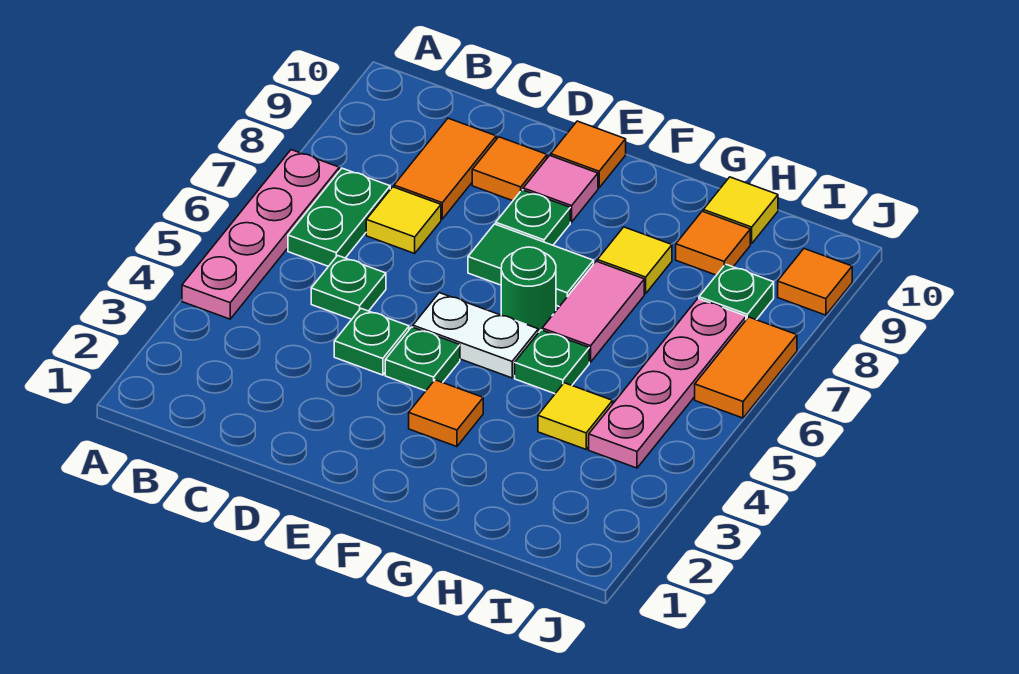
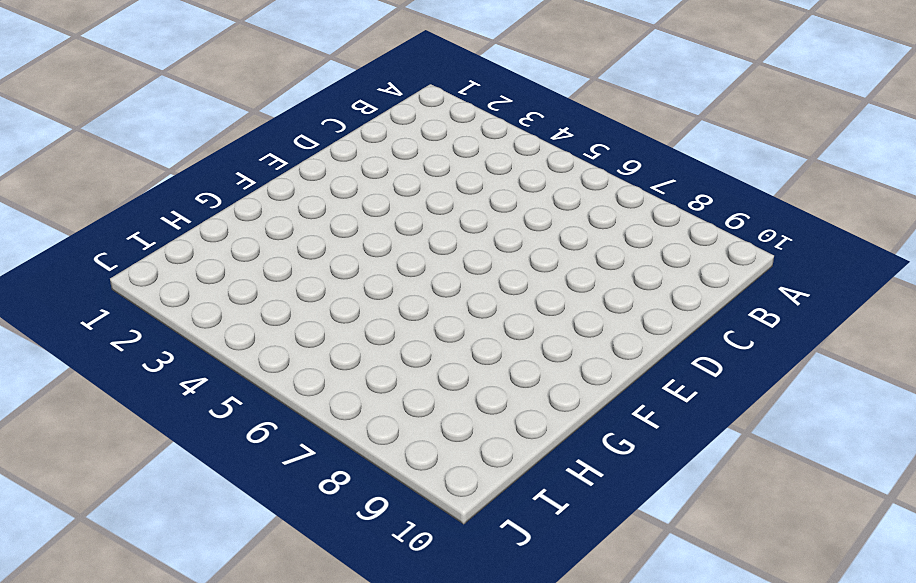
none -> pink plate A4:A7 level 1
none -> green plate B6:B7 level 1
none -> green plate C5 level 1

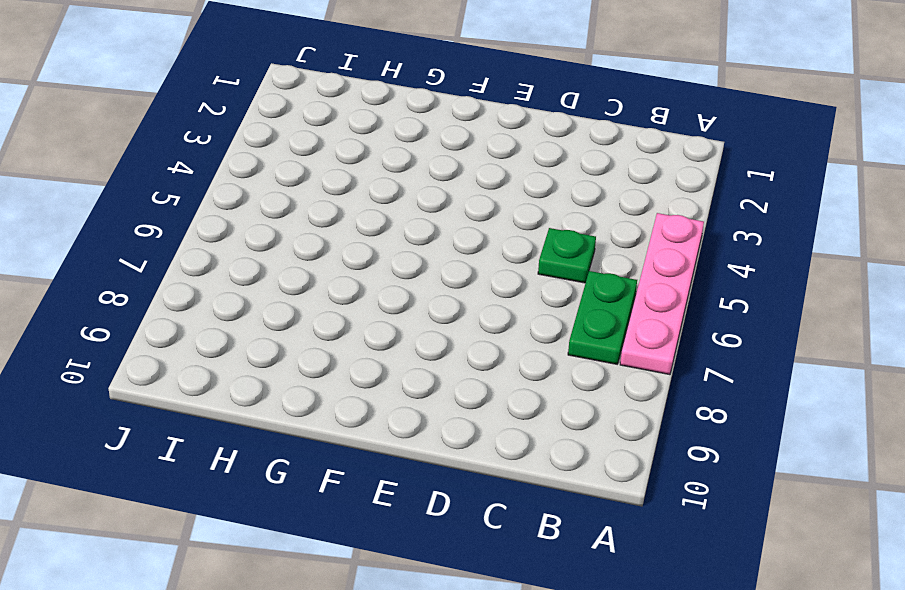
none -> yellow tile C7 level 1
none -> orange tile C8:C9 level 1
none -> green plate D4 level 1

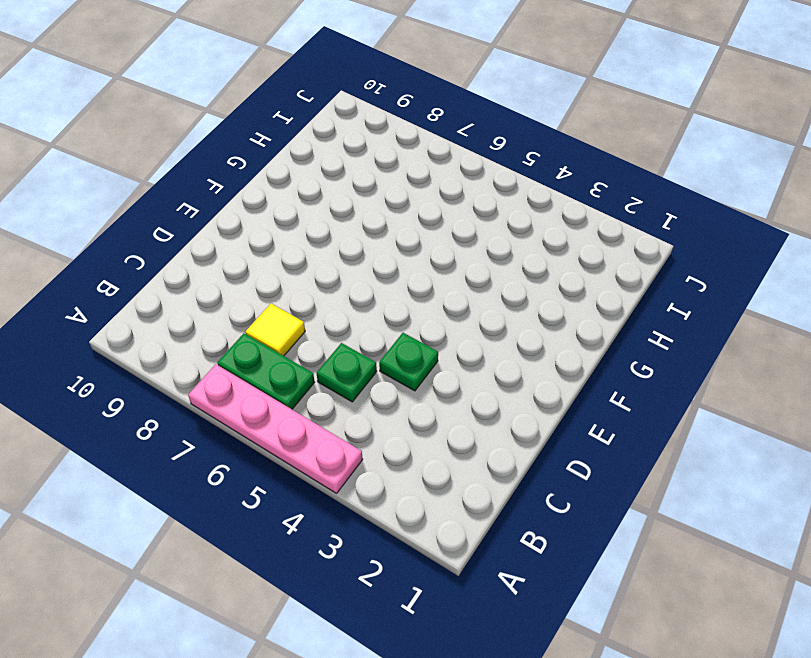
none -> orange tile C8:C9 level 1
none -> orange tile D9 level 1
none -> green plate E4 level 1

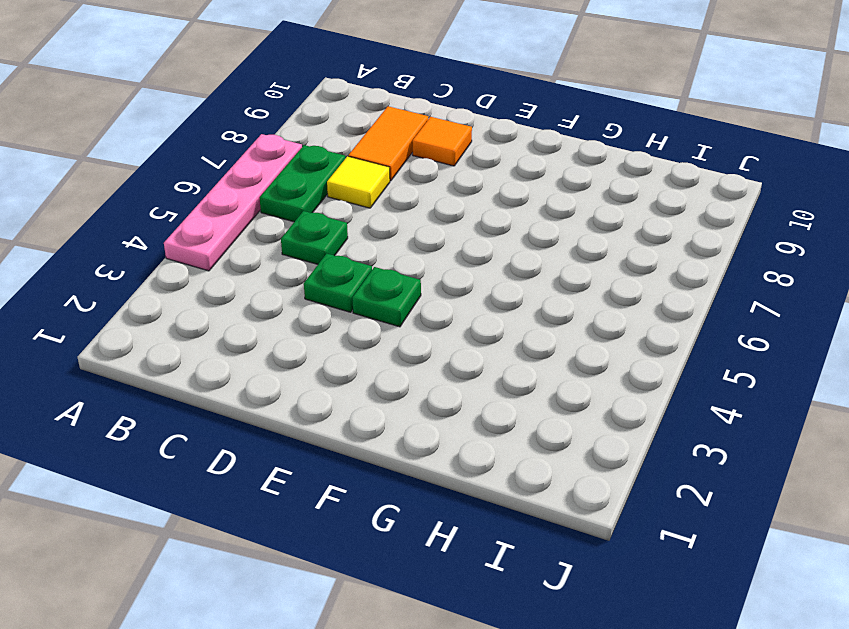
none -> white plate E5:F5 level 1
none -> green tile E7:F7 level 1
none -> green plate E8 level 1

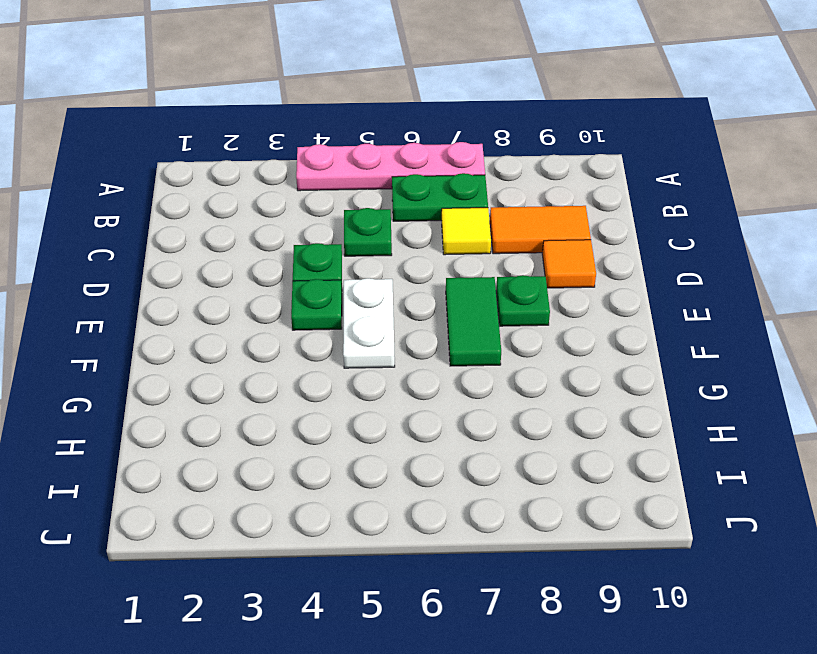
none -> pink tile E9 level 1
none -> orange tile E10 level 1
none -> orange tile F3 level 1

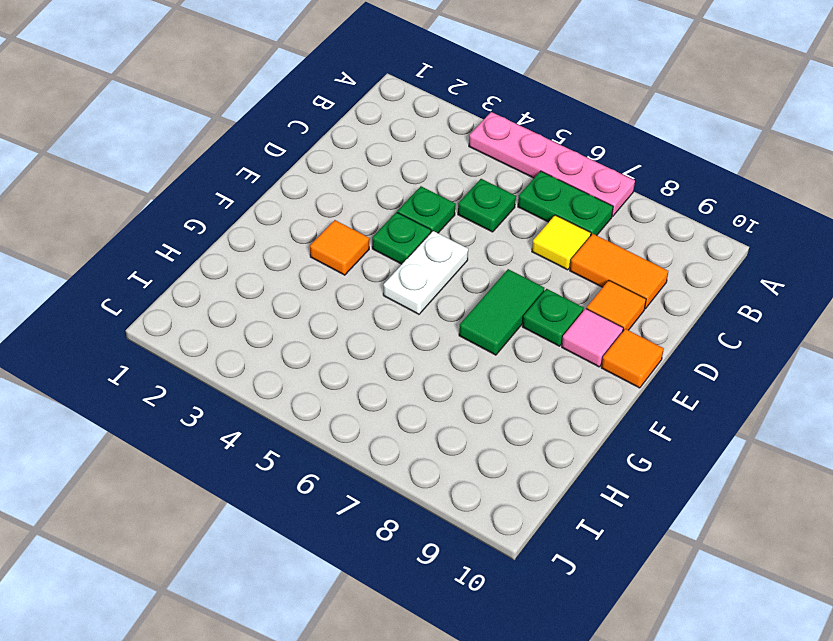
none -> green round brick F6 level 1
none -> green plate G5 level 1
none -> pink tile G6:G7 level 1

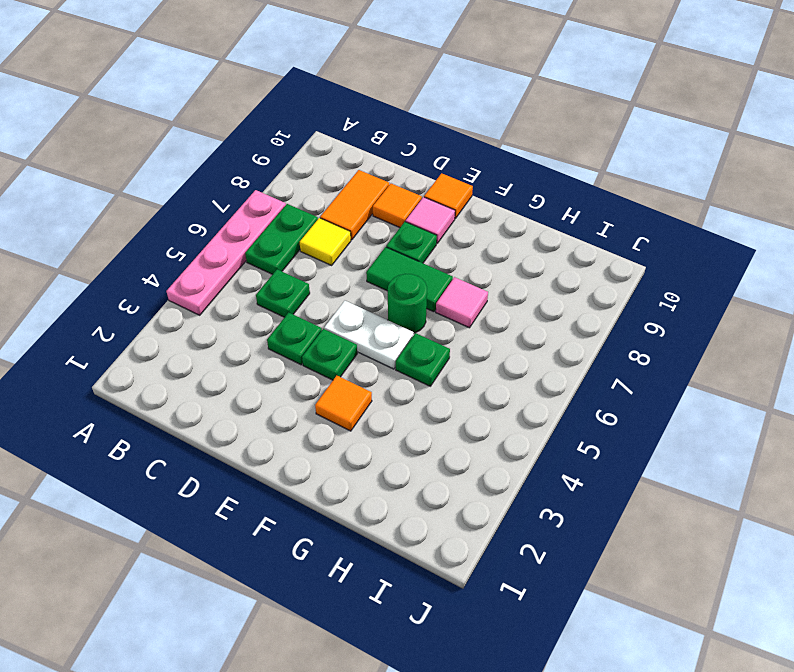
pink tile G7 level 1 -> pink tile G6:G7 level 1
none -> yellow tile G8 level 1
none -> yellow tile H4 level 1
none -> orange tile H9 level 1

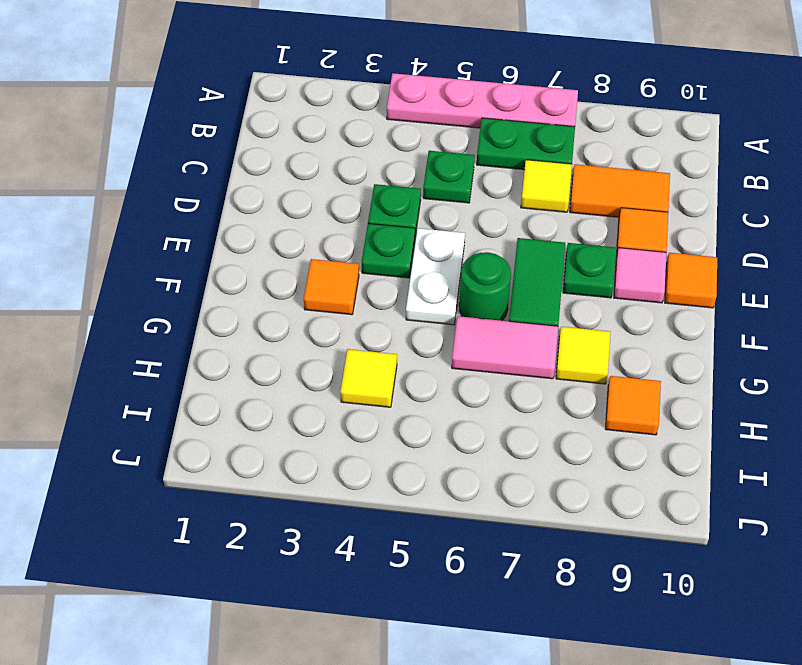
none -> green plate G5 level 1
none -> yellow tile H10 level 1
none -> pink plate I4:I7 level 1

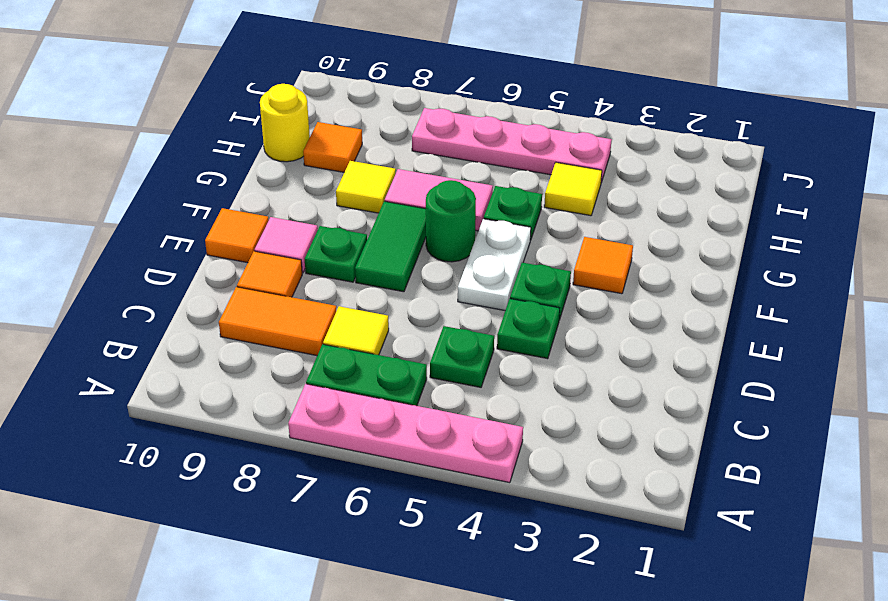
yellow round brick H10 level 1 -> yellow tile H10 level 1
none -> green plate I8 level 1
none -> orange tile J6:J7 level 1
none -> orange tile J9 level 1

